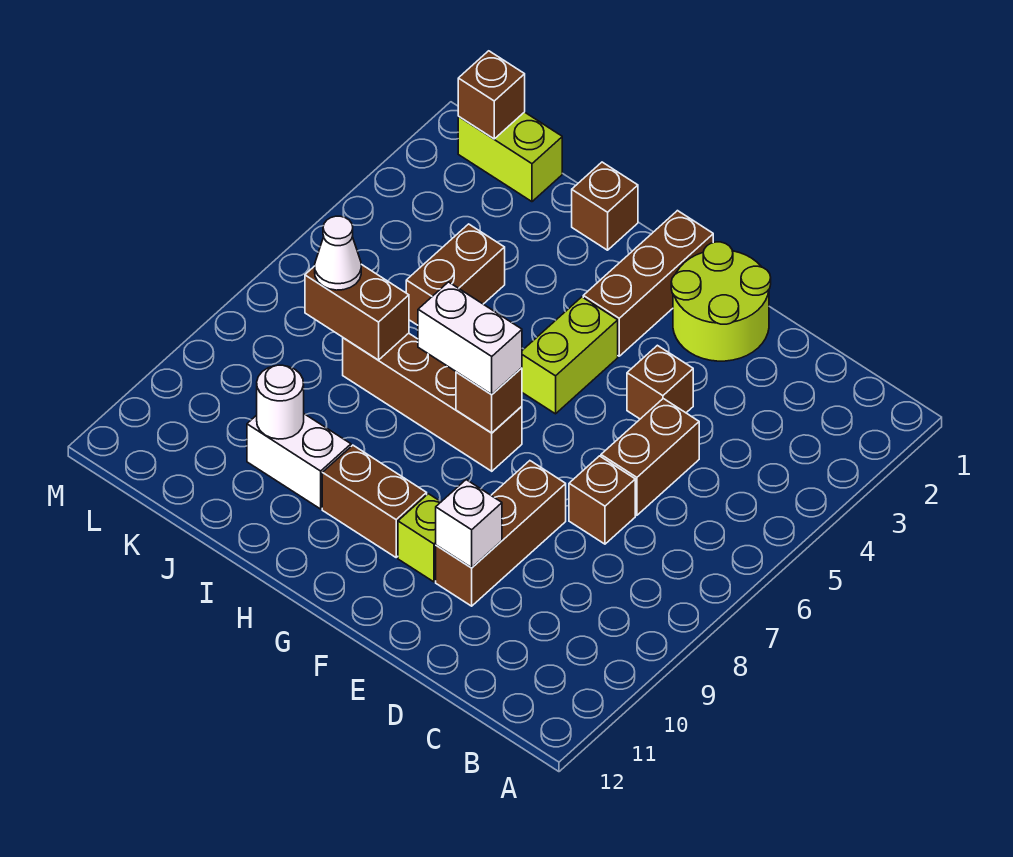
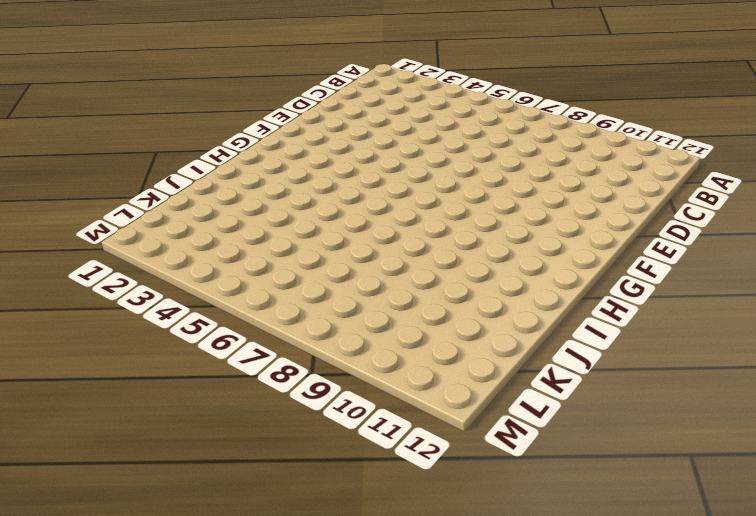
none -> brown brick D5:D6 level 1
none -> brown brick D7 level 1
none -> lime round brick E1:F2 level 1

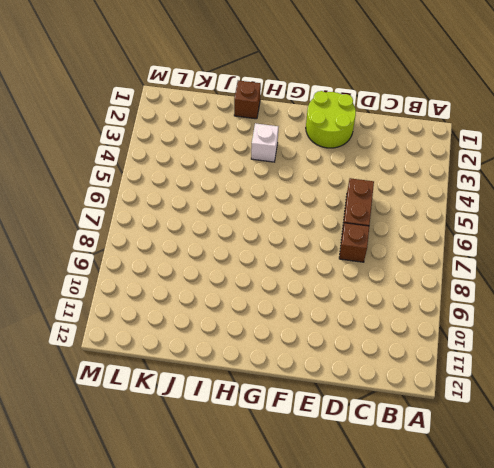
white brick H3 level 1 -> white brick E10 level 2
none -> brown brick E4 level 1
none -> brown brick E8:E10 level 1
none -> lime brick F10 level 1

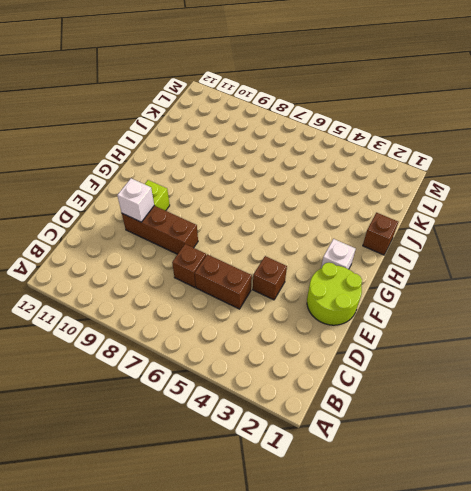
white brick G2 level 1 -> brown brick G1:G3 level 1
none -> lime brick G4:G5 level 1
none -> brown brick G7:J7 level 1
none -> brown brick G10:H10 level 1

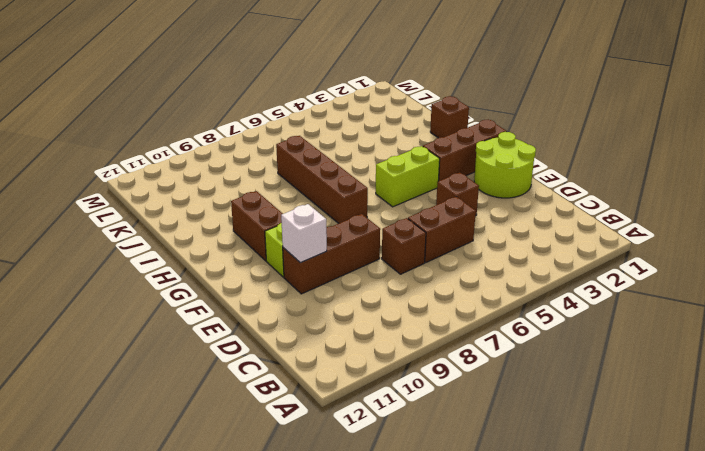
none -> white brick I10:J10 level 1
none -> brown brick J4:J5 level 1
none -> lime brick K1:L1 level 1

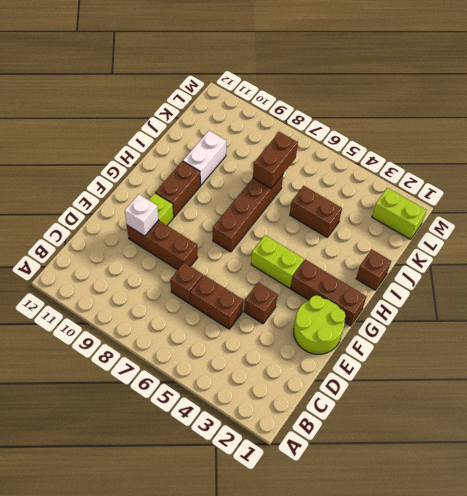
lime brick L1:L2 level 1 -> lime brick K1:L1 level 1
none -> brown brick G7 level 2
none -> white round brick J10 level 2
none -> brown brick L1 level 2

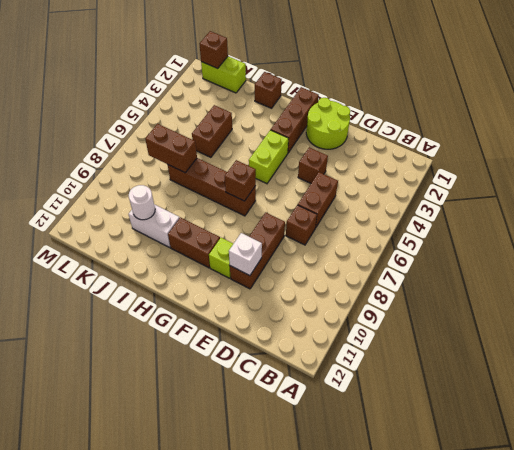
none -> white brick G7:H7 level 3
none -> white cone K7 level 3

